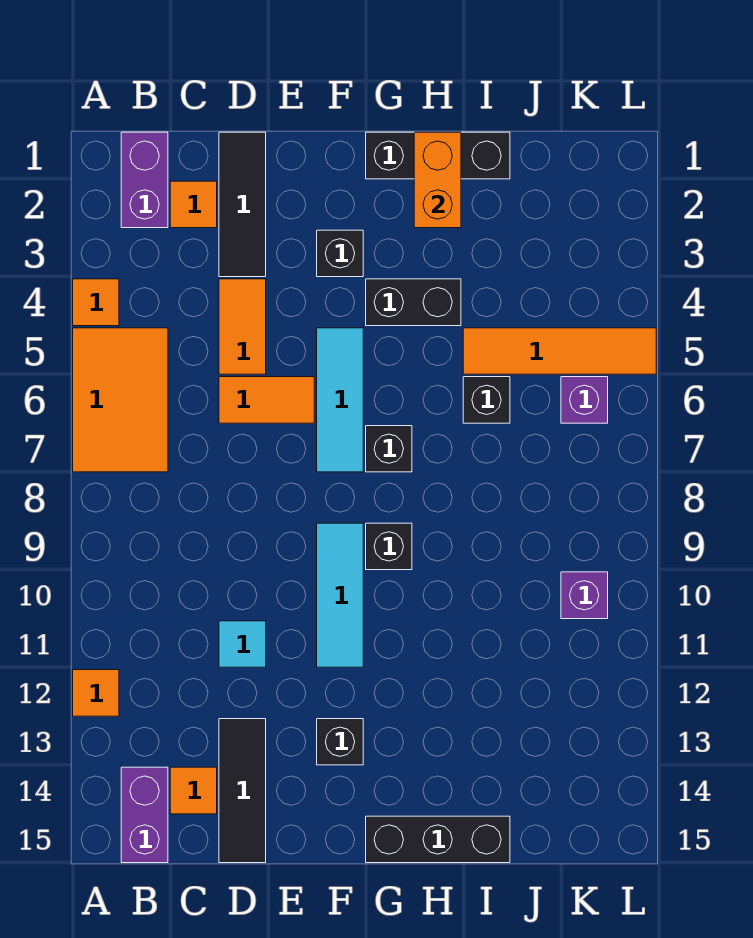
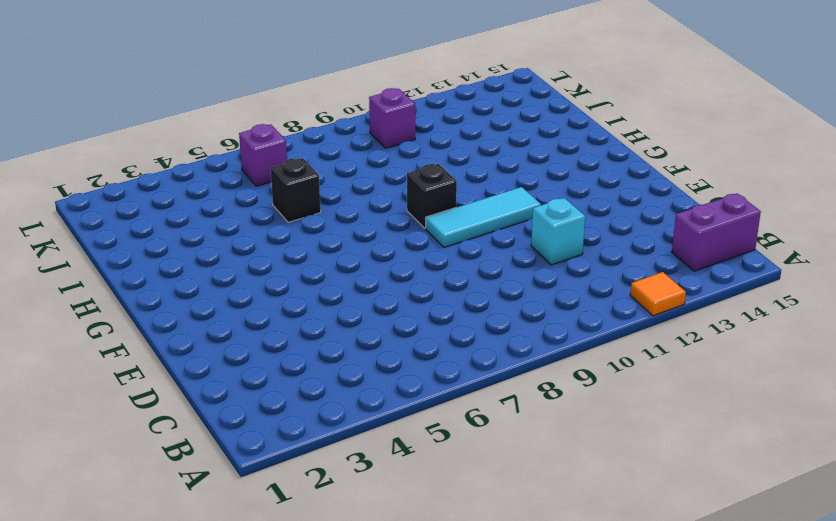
cyan brick D11 level 1 -> cyan tile D11 level 1
none -> orange tile A4 level 1
none -> orange tile A5:B7 level 1
none -> purple brick B1:B2 level 1

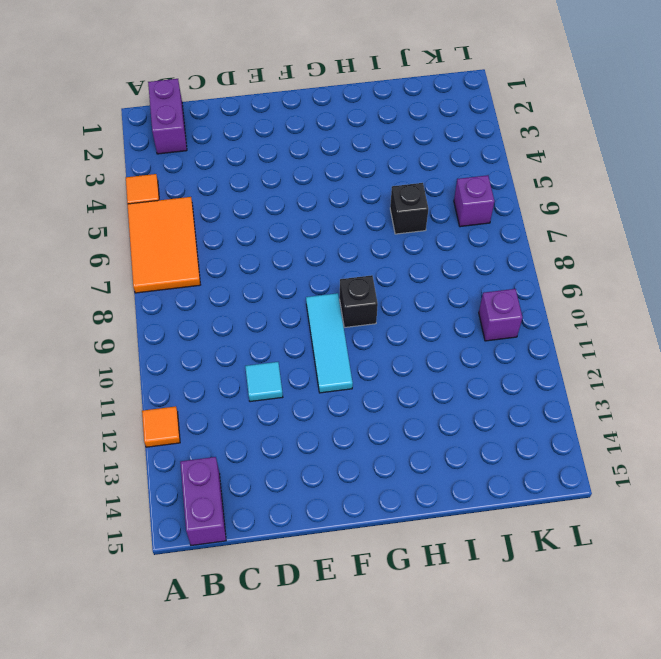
none -> orange tile C2 level 1
none -> orange tile C14 level 1
none -> black tile D1:D3 level 1

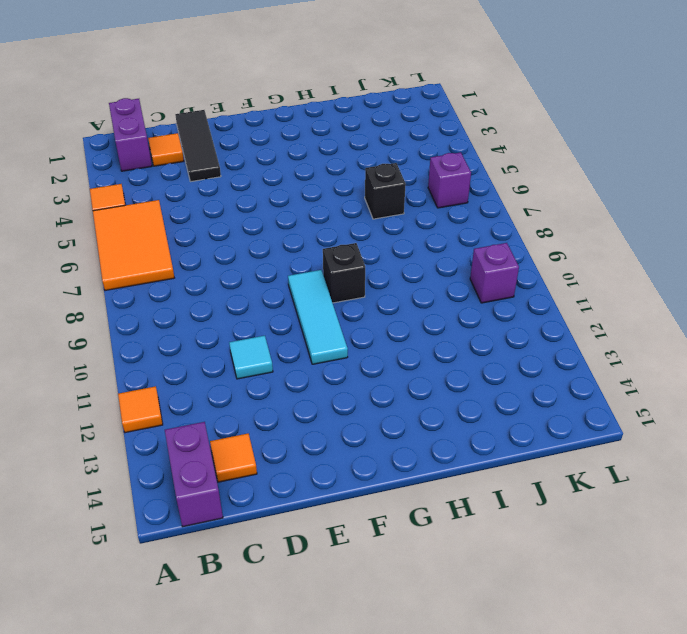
none -> orange tile D4:D5 level 1
none -> orange tile D6:E6 level 1
none -> black tile D13:D15 level 1

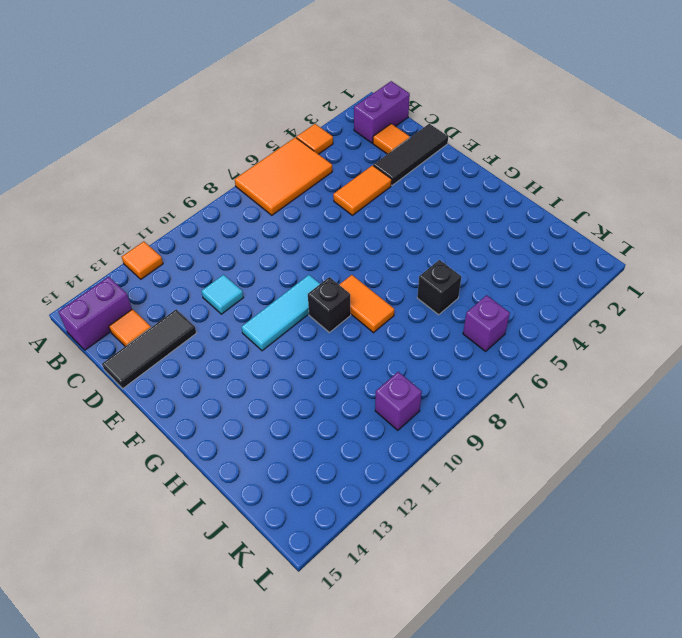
orange tile G8:H8 level 1 -> orange tile D6:E6 level 1
none -> black brick F3 level 1
none -> cyan tile F5:F7 level 1
none -> black brick F13 level 1

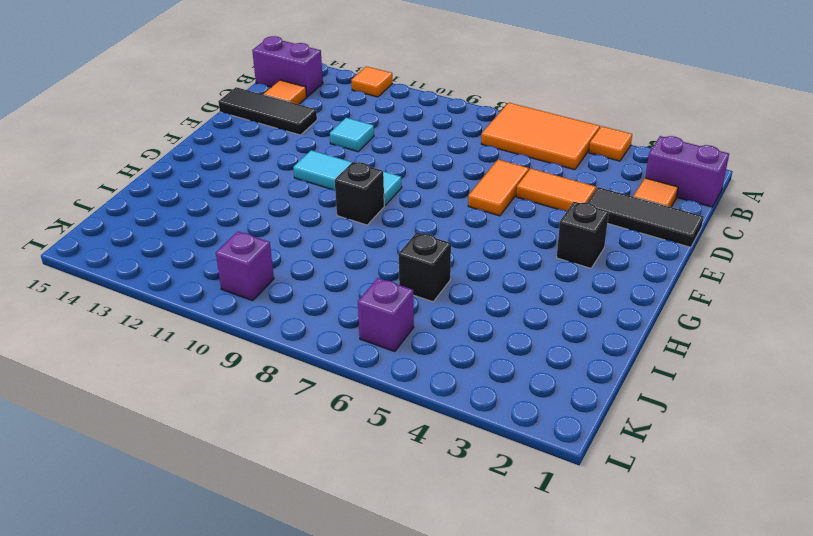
none -> cyan tile F5:F7 level 1
none -> black brick F13 level 1
none -> black brick G1:I1 level 1

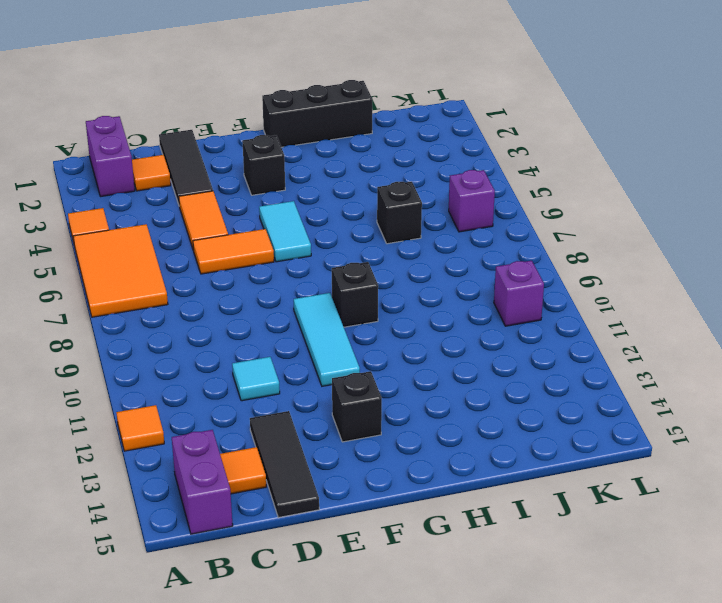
cyan tile F5:F6 level 1 -> cyan tile F5:F7 level 1
none -> black brick G4:H4 level 1
none -> black brick G7 level 1
none -> black brick G15:I15 level 1

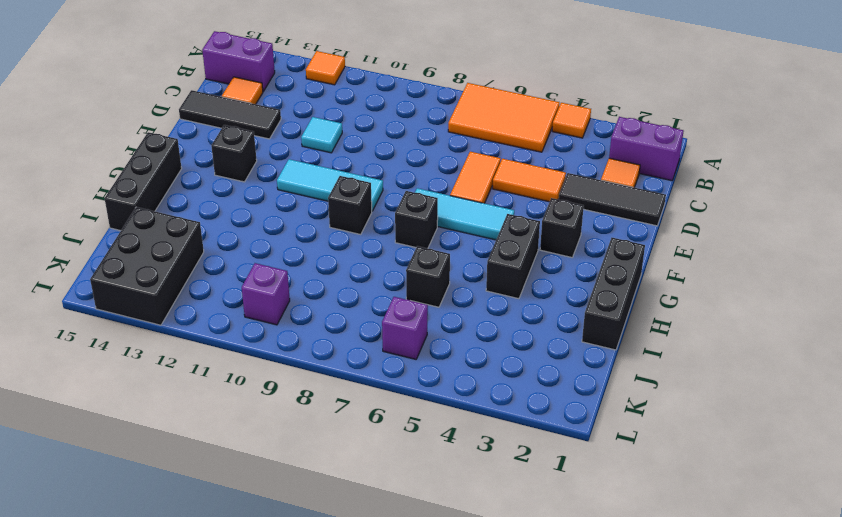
black brick J13:L14 level 1 -> none
none -> orange tile I5:L5 level 1
none -> orange brick H1:H2 level 2

